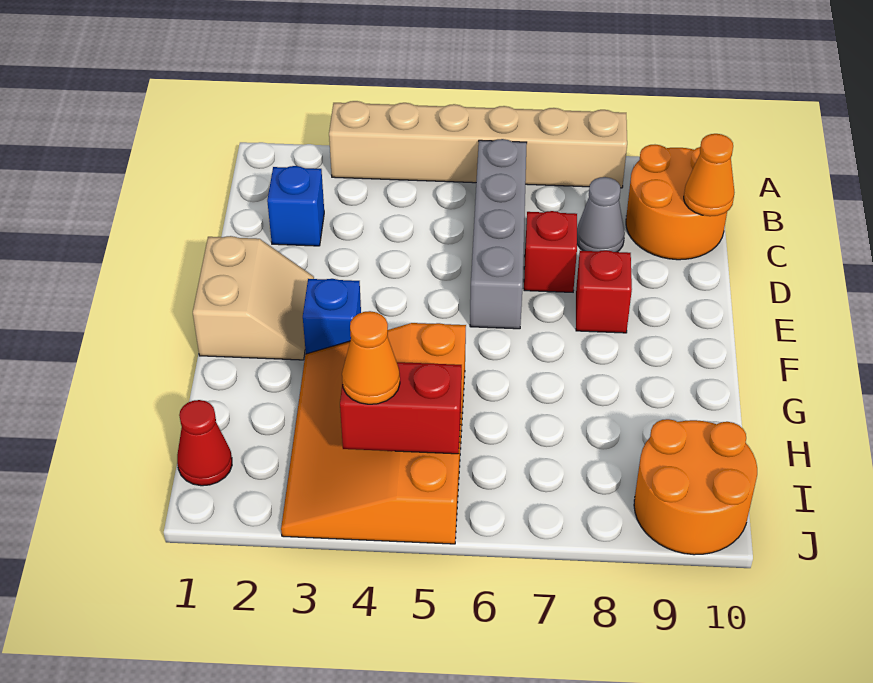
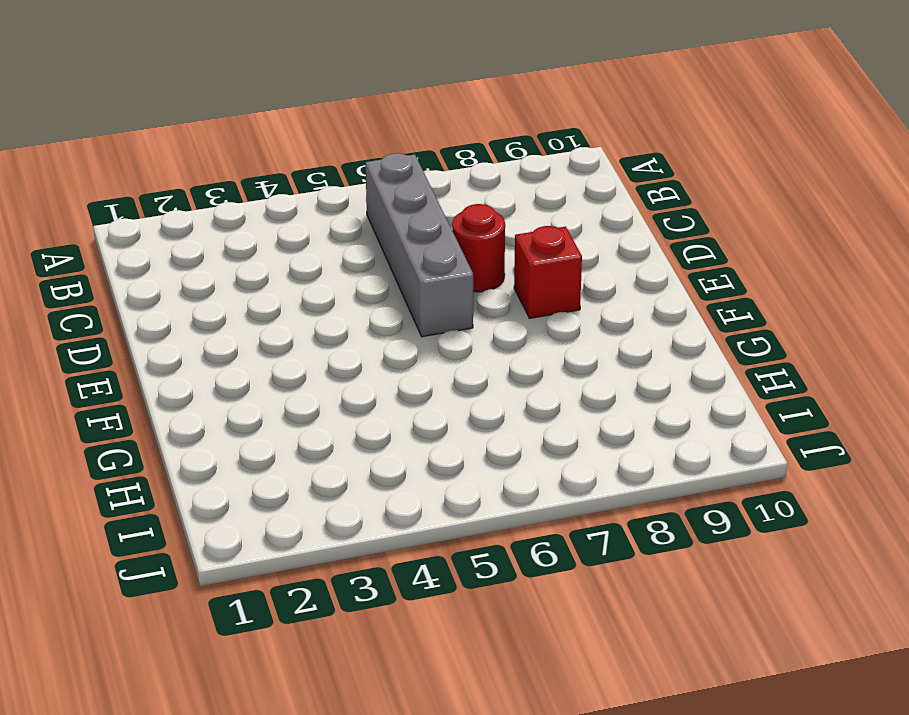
red round brick D7 level 1 -> red brick D7 level 1
none -> tan brick A3:A8 level 1
none -> orange round brick B9:C10 level 1
none -> blue brick C2 level 1

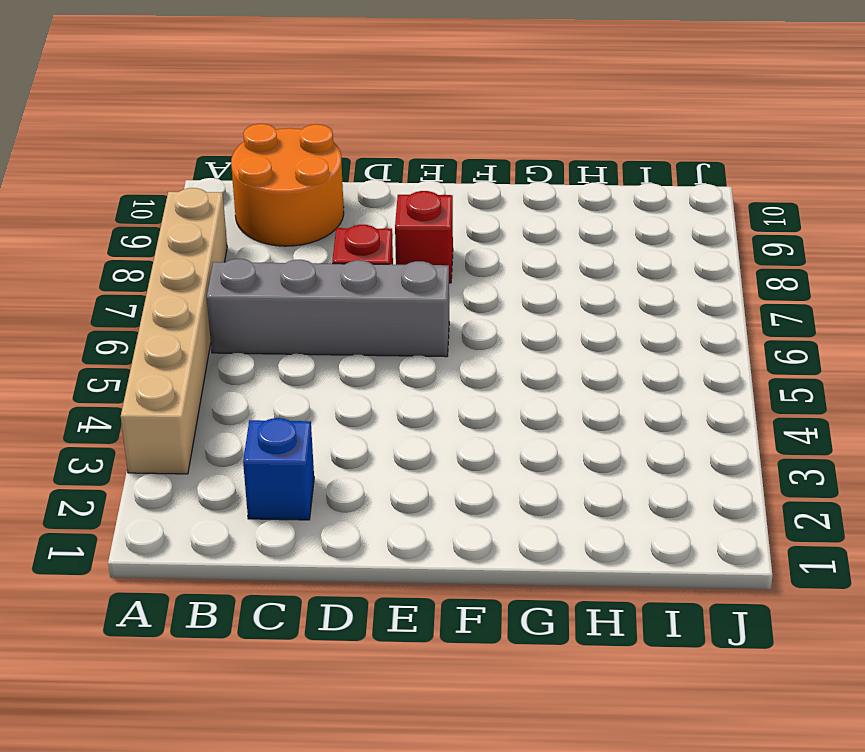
none -> grey cone C8 level 1
none -> tan slope E1:F2 level 1 top 1
none -> blue brick F3 level 1

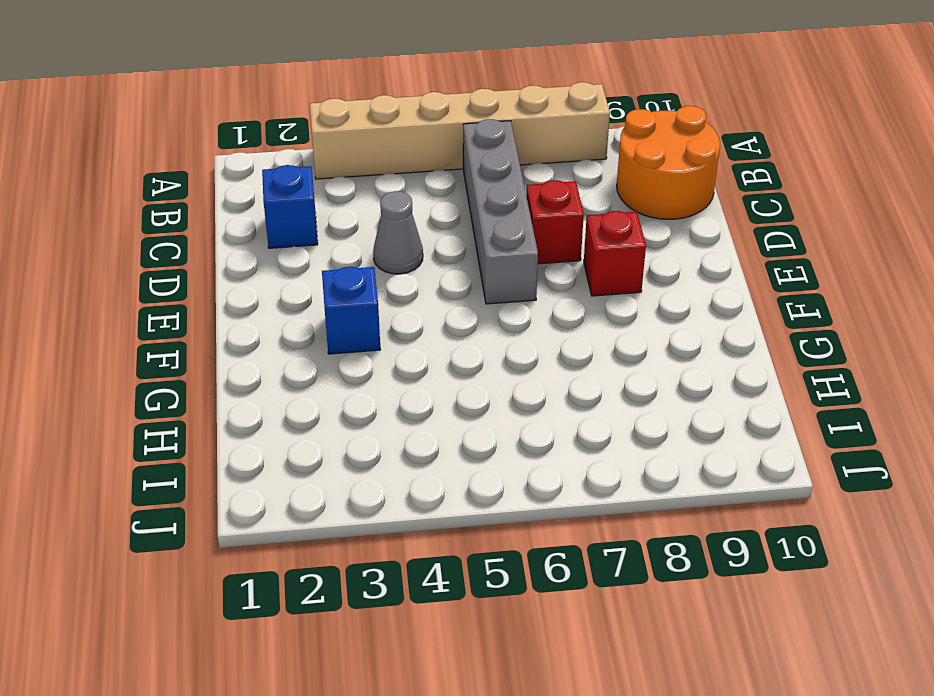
grey cone D4 level 1 -> grey cone C8 level 1
none -> tan slope E1:F2 level 1 top 1
none -> orange slope G3:J5 level 1 top 5
none -> red cone I1 level 1

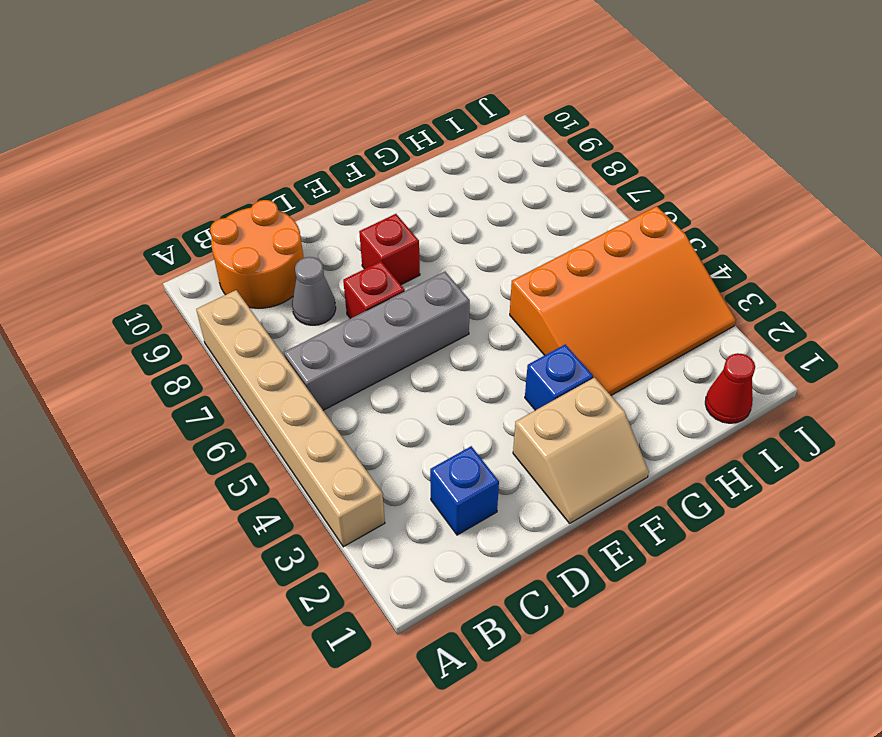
tan slope E1:F2 level 1 top 2 -> tan slope E1:F2 level 1 top 1
none -> orange round brick I9:J10 level 1
none -> orange cone C10 level 2
none -> red brick I4:I5 level 2

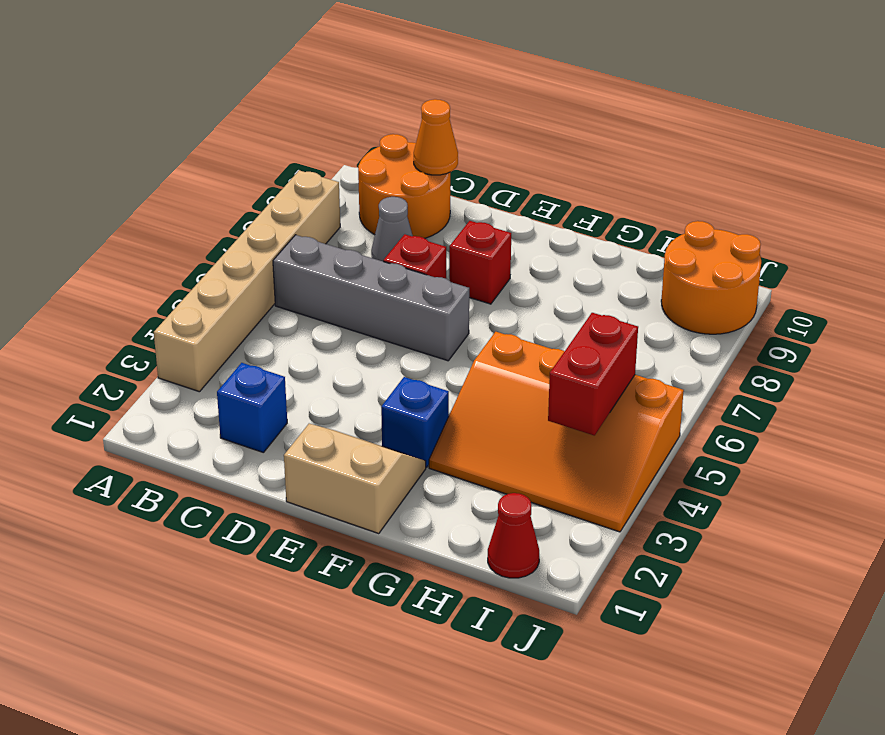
none -> orange cone I4 level 3

